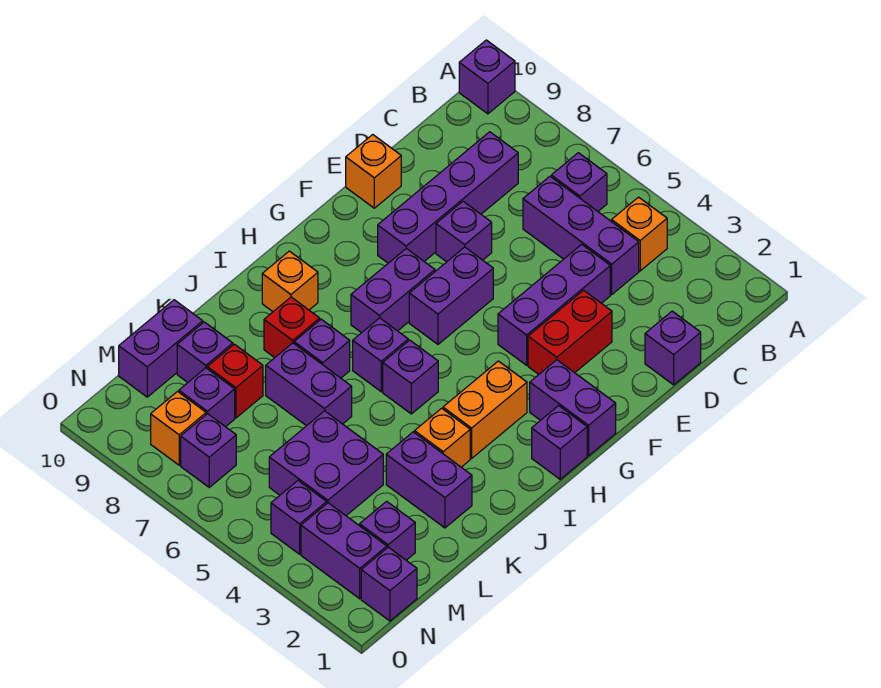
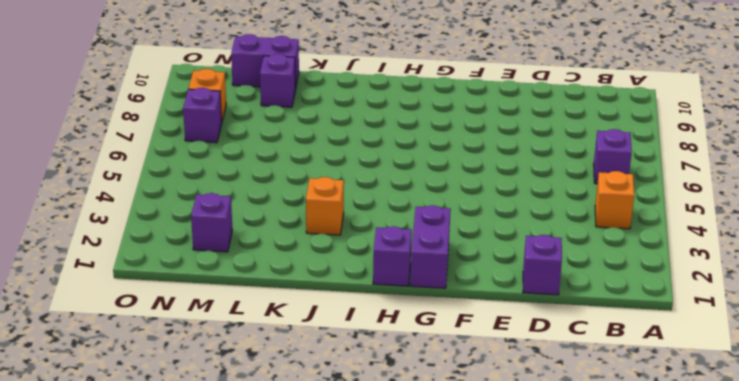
none -> purple brick A10 level 1
none -> purple brick C4:C6 level 1
none -> purple brick C8:F8 level 1
none -> purple brick D4:F4 level 1

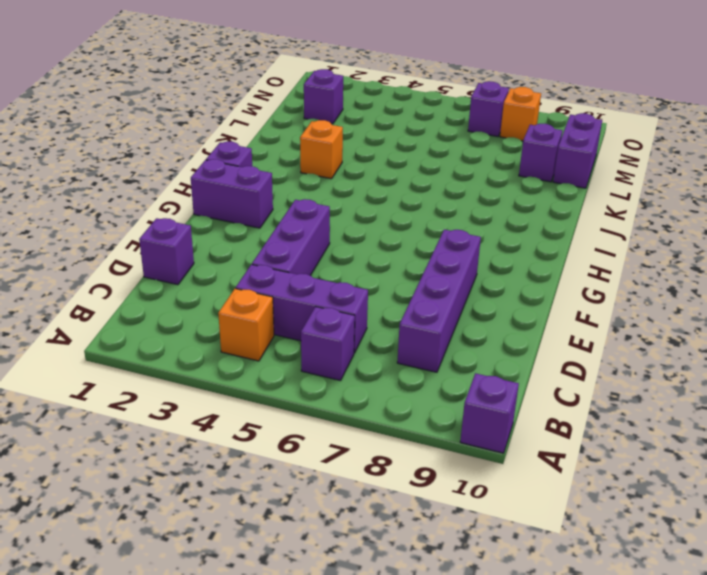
none -> red brick E3:F3 level 1
none -> purple brick E7 level 1
none -> orange brick E10 level 1
none -> purple brick F6:G6 level 1

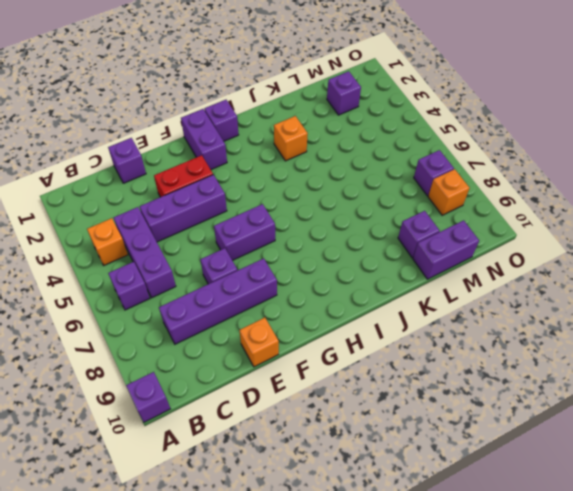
none -> purple brick G7:H7 level 1
none -> orange brick H3:I3 level 1
none -> purple brick I5 level 1
none -> purple brick I6 level 1

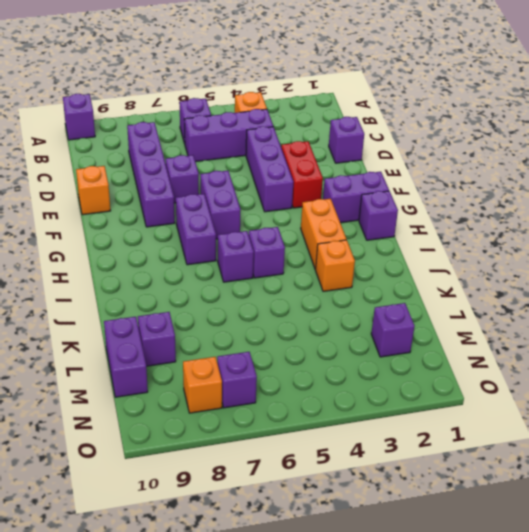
none -> orange brick I9 level 1
none -> purple brick J7 level 1
none -> red brick J8 level 1
none -> purple brick K2:K3 level 1

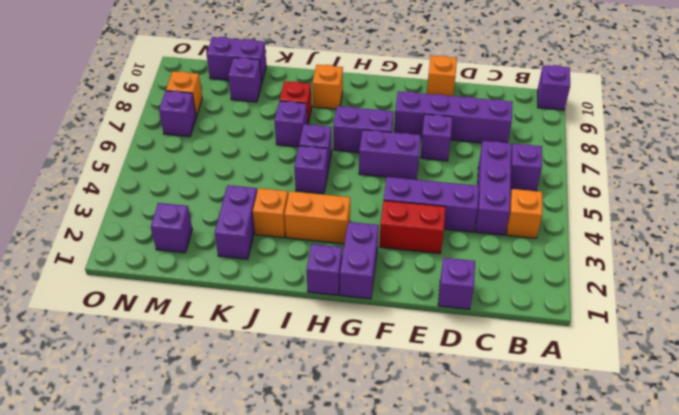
none -> purple brick K6:K7 level 1
none -> purple brick L4:M5 level 1
none -> red brick L8 level 1
none -> purple brick M8 level 1

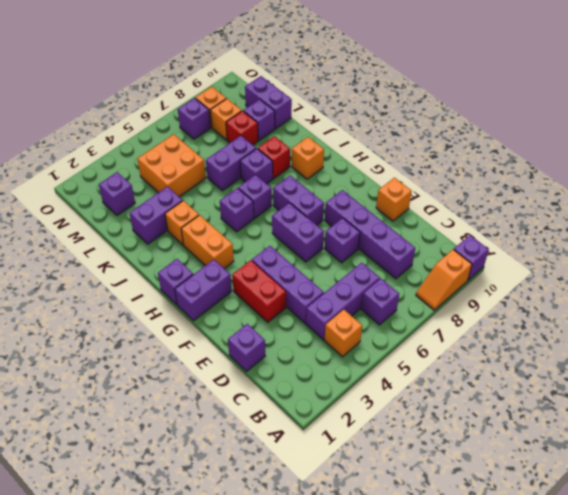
orange slope A8:A9 level 1 top 9 -> none
orange brick L4:M5 level 1 -> purple brick L4:M5 level 1
orange brick M8 level 1 -> purple brick M8 level 1
none -> purple brick N1 level 1
none -> purple brick N2:N3 level 1
none -> purple brick N4 level 1

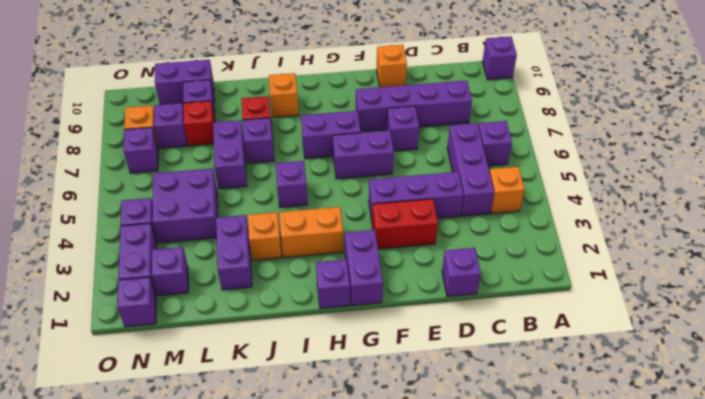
none -> purple brick I6 level 1

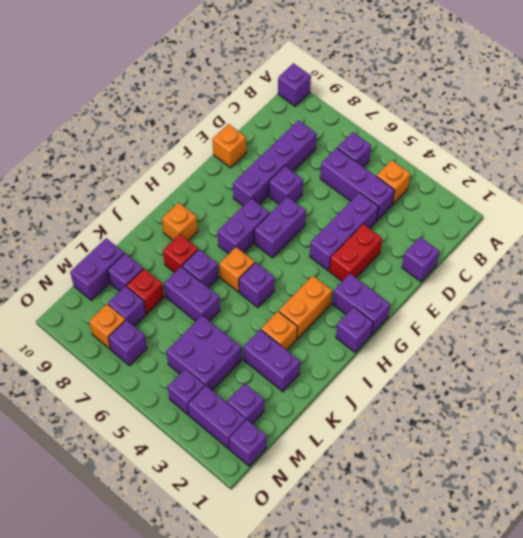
orange brick I6 level 1 -> purple brick I6 level 1

